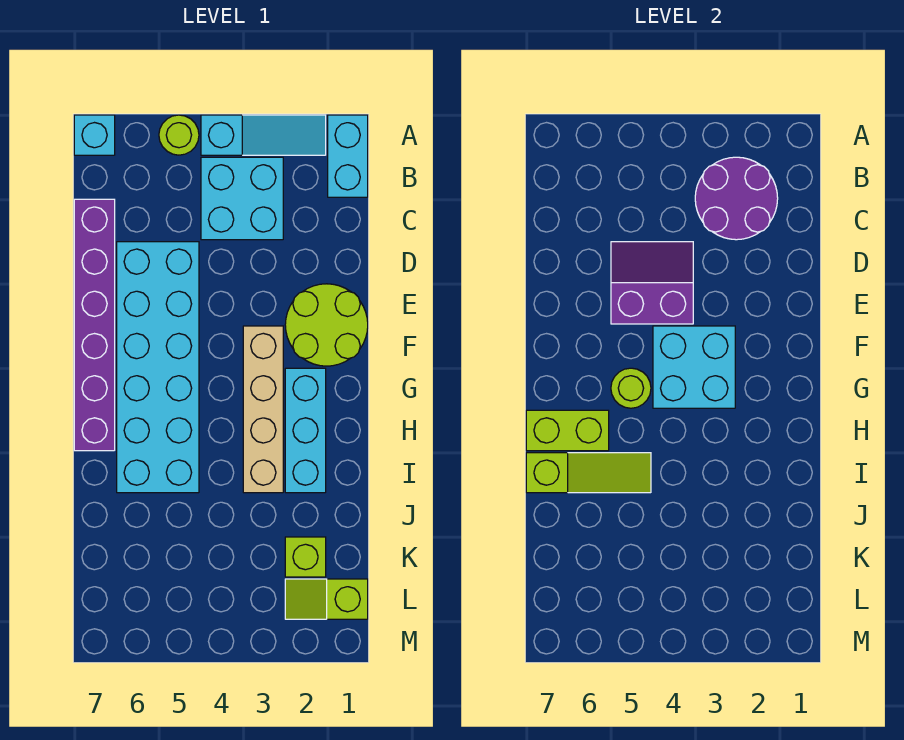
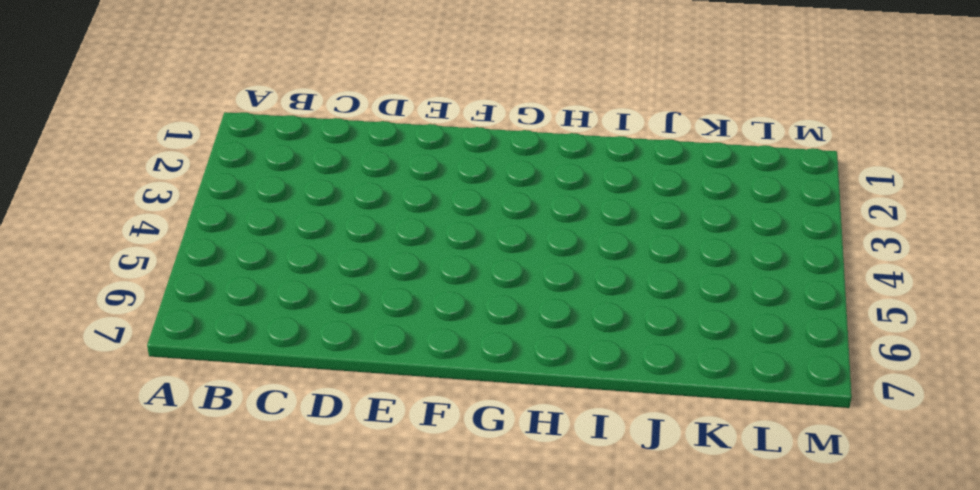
none -> cyan brick A1:B1 level 1
none -> cyan slope A2:A4 level 1 top 4
none -> lime round brick A5 level 1

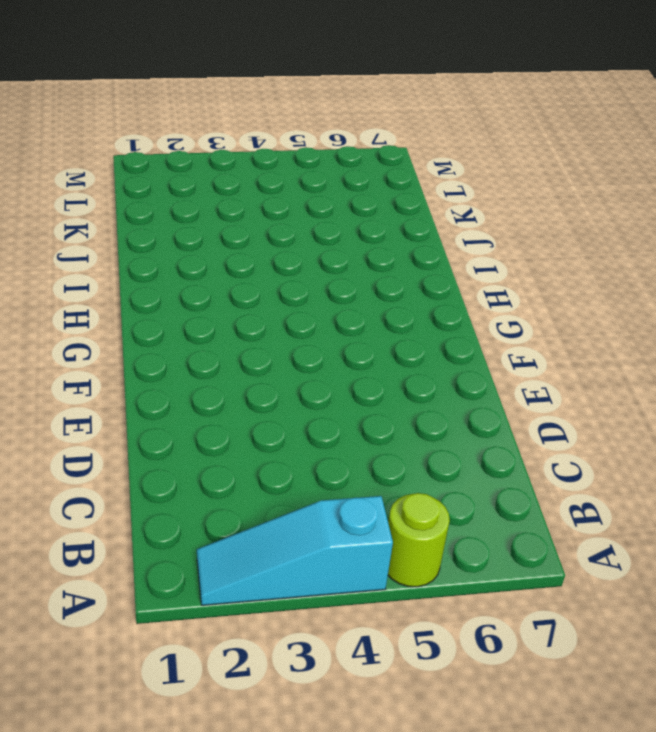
none -> cyan brick A1:B1 level 1
none -> cyan brick A7 level 1
none -> cyan brick B3:C4 level 1

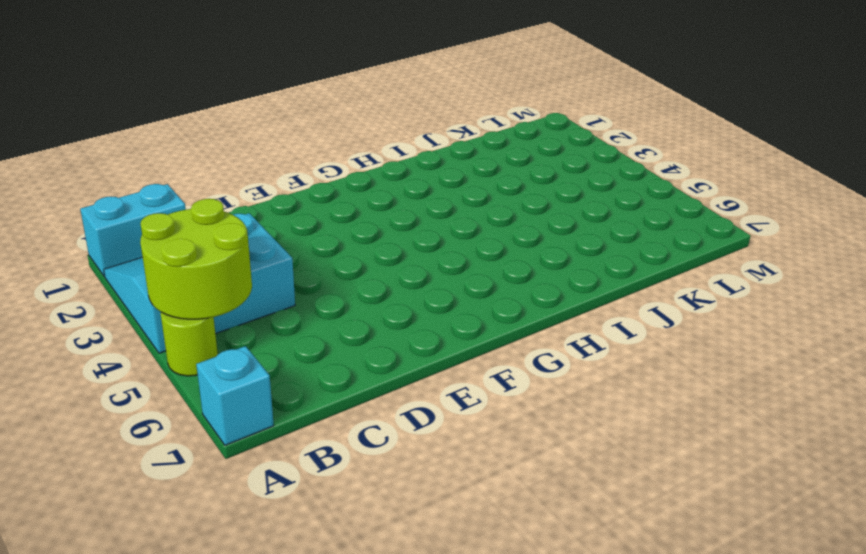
lime round brick A4:B5 level 2 -> lime round brick E1:F2 level 1
none -> purple brick C7:H7 level 1
none -> cyan brick D5:I6 level 1
none -> tan brick F3:I3 level 1

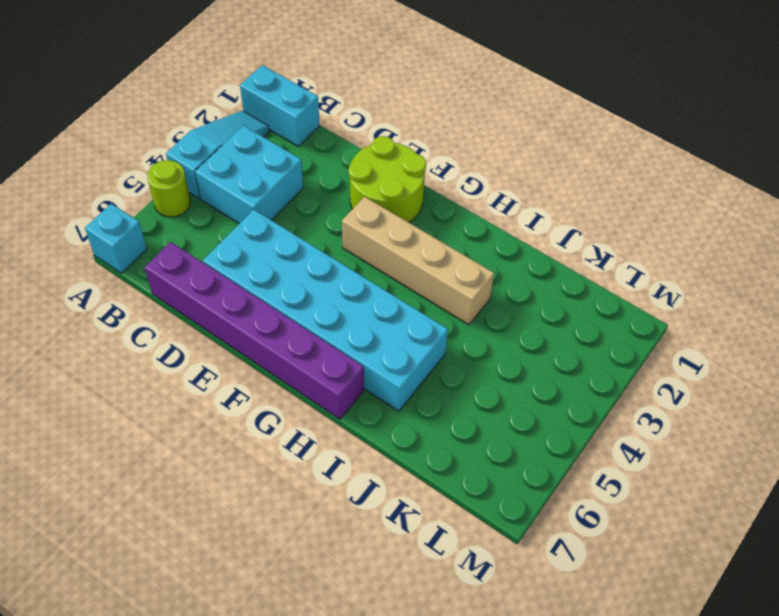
none -> cyan brick G2:I2 level 1
none -> lime brick K2 level 1
none -> lime slope L1:L2 level 1 top 1

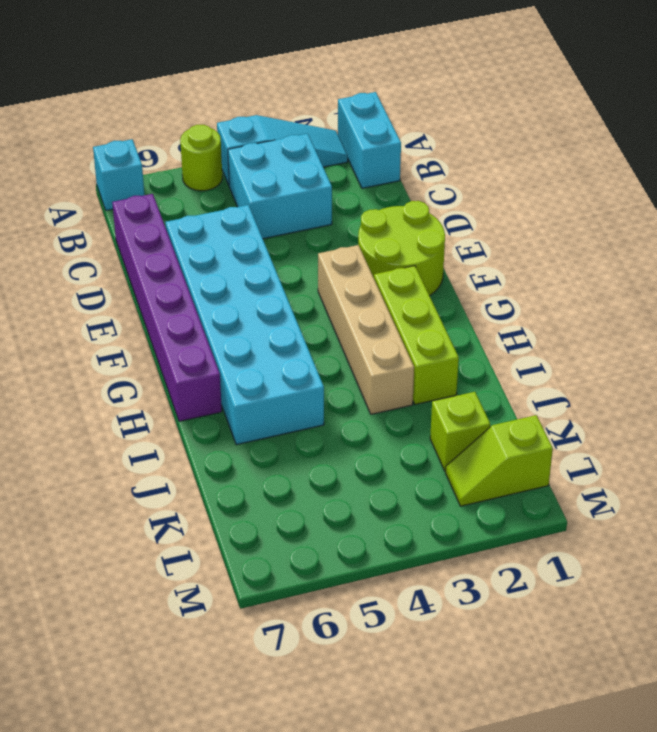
lime brick G2:I2 level 1 -> cyan brick G2:I2 level 1
none -> purple round brick B2:C3 level 2
none -> purple slope D4:E5 level 2 top E
none -> cyan brick F3:G4 level 2

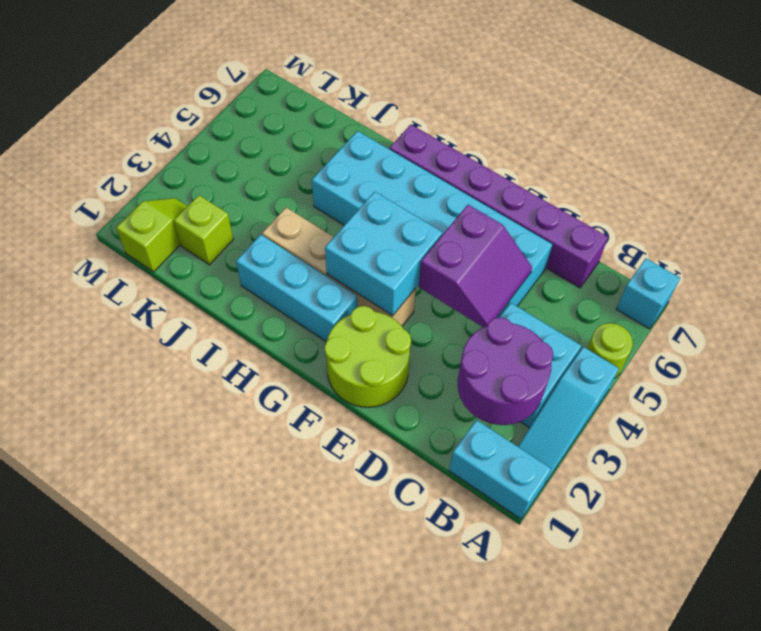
none -> lime round brick G5 level 2
none -> lime brick H6:H7 level 2
none -> lime slope I5:I7 level 2 top 7

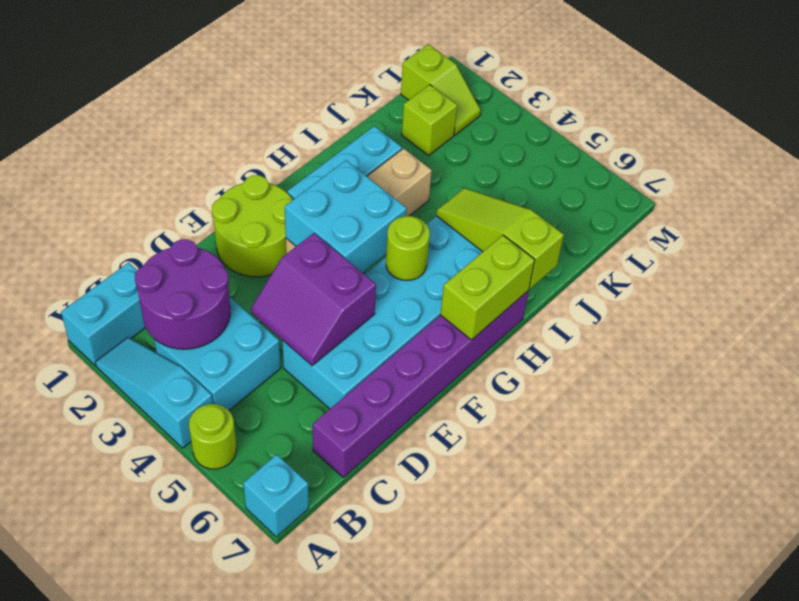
lime brick G7:H7 level 2 -> lime brick H6:H7 level 2

